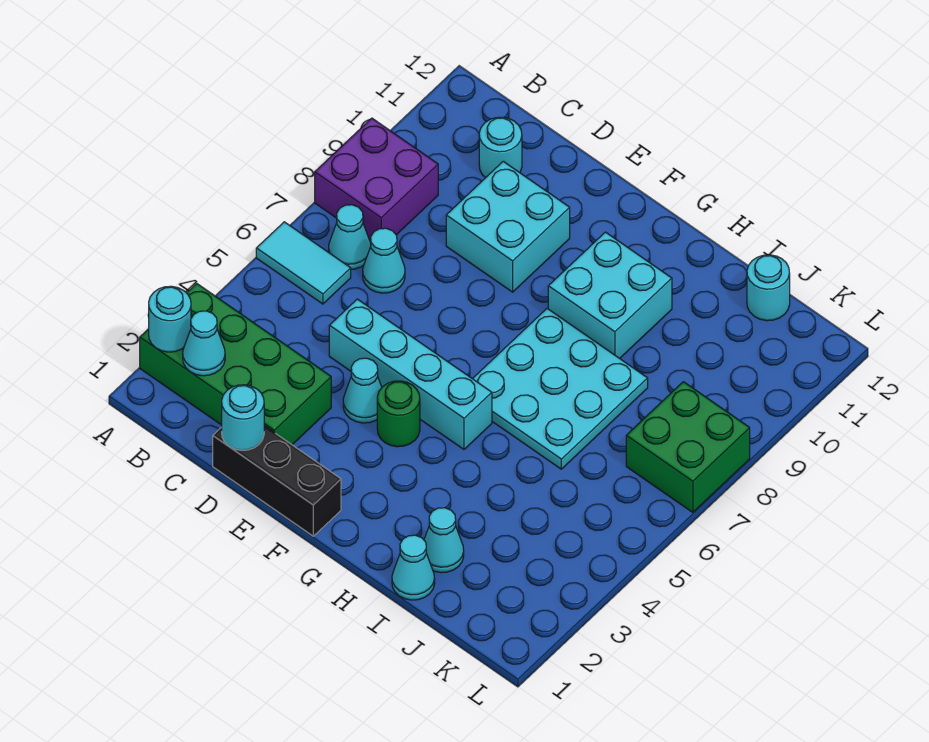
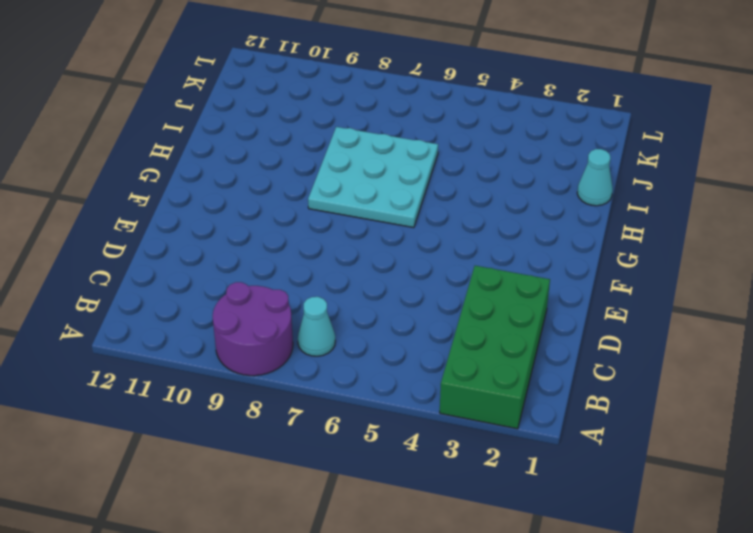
purple round brick A8:B9 level 1 -> purple brick A8:B9 level 1
none -> cyan tile A6:B6 level 1
none -> cyan cone C7 level 1
none -> cyan round brick C11 level 1

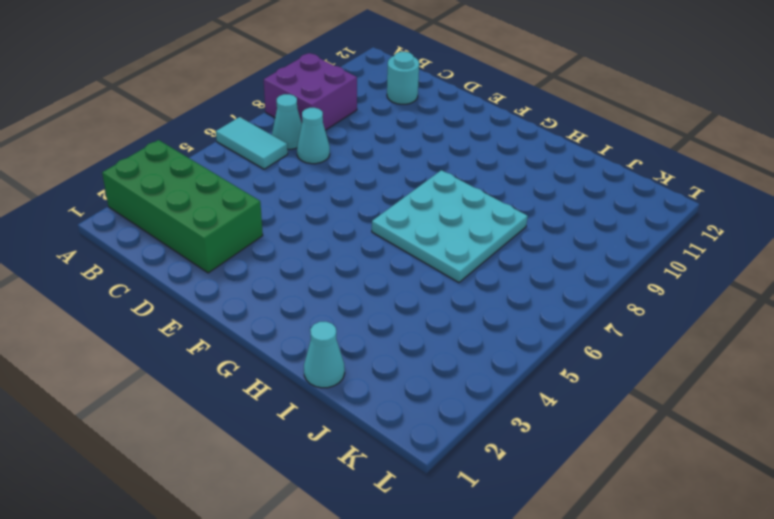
none -> black brick D1:F1 level 1
none -> cyan brick D5:G5 level 1
none -> cyan brick D9:E10 level 1

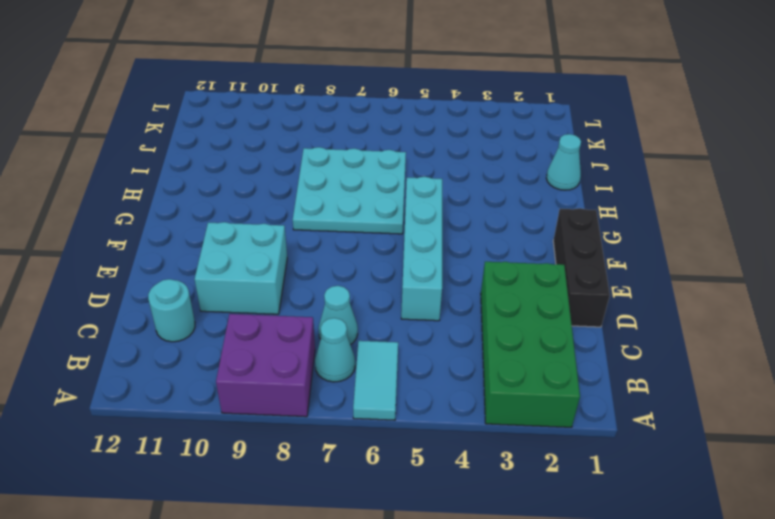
none -> cyan cone E4 level 1
none -> green round brick F4 level 1
none -> cyan brick G9:H10 level 1

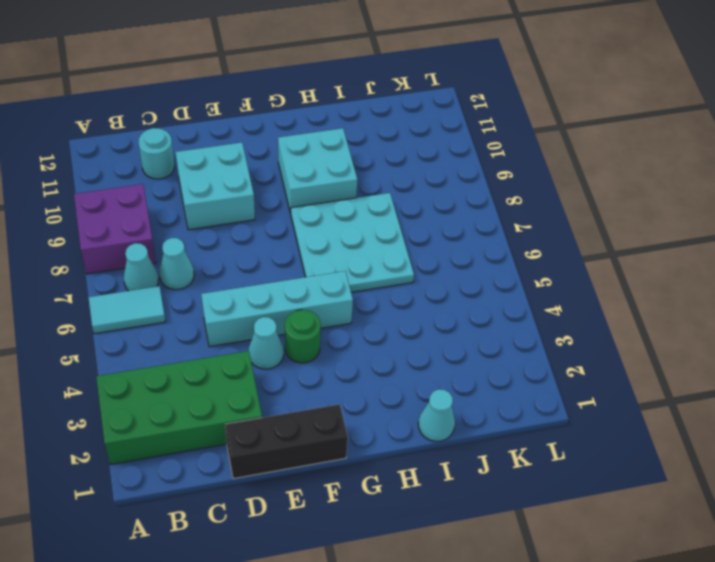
none -> cyan cone I2 level 1
none -> cyan round brick J12 level 1
none -> green brick K7:L8 level 1

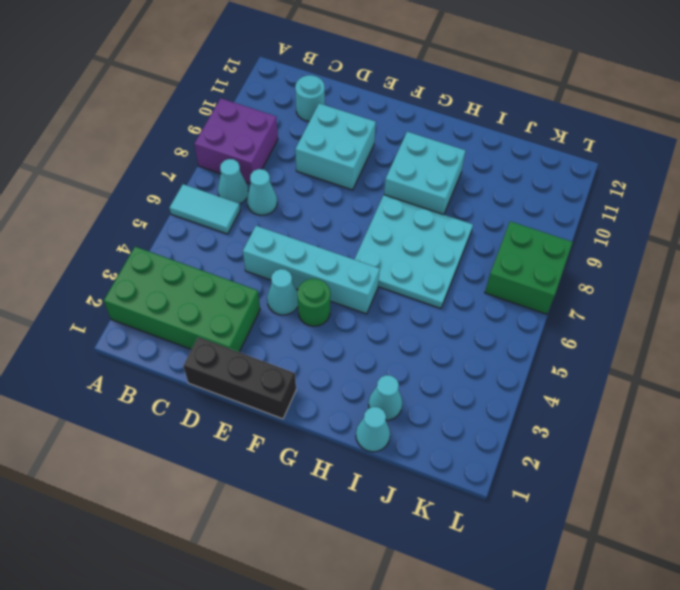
none -> cyan round brick J12 level 1
none -> cyan round brick A2 level 2
none -> cyan cone B2 level 2

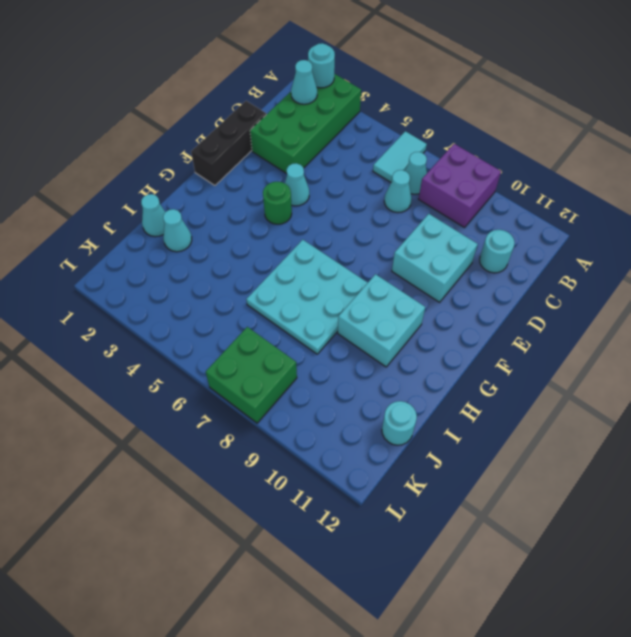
none -> cyan brick D5:G5 level 1
none -> cyan round brick D1 level 2

